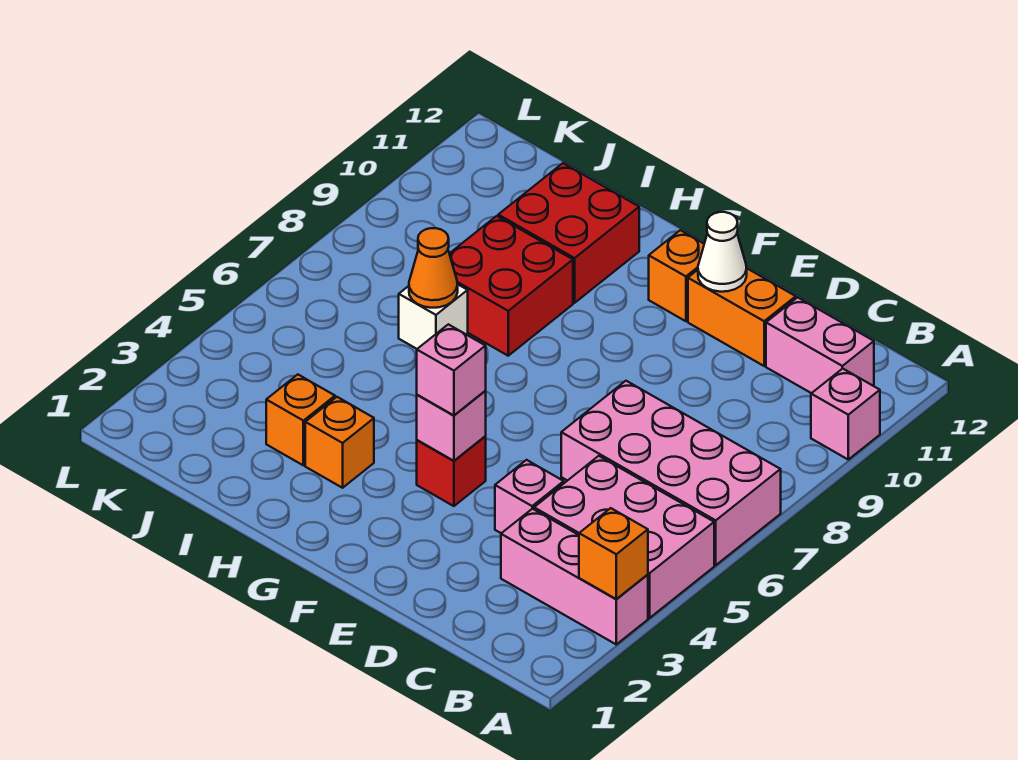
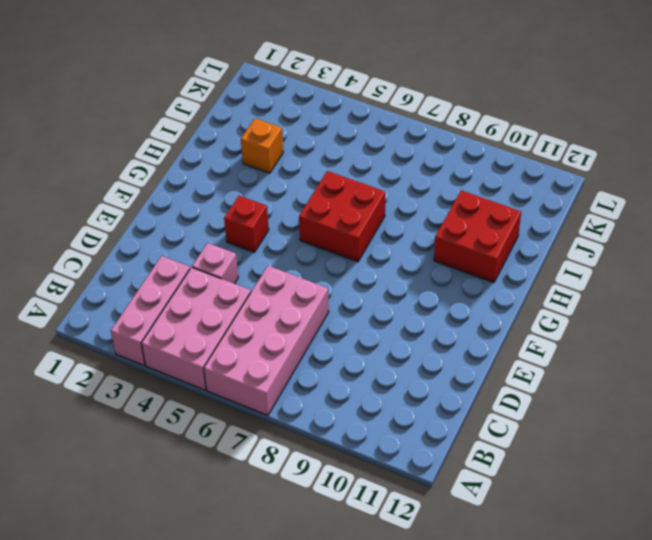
red brick G6:H7 level 1 -> red brick H8:I9 level 1
none -> pink brick A10 level 1
none -> pink brick B11:C11 level 1
none -> orange brick D11:E11 level 1

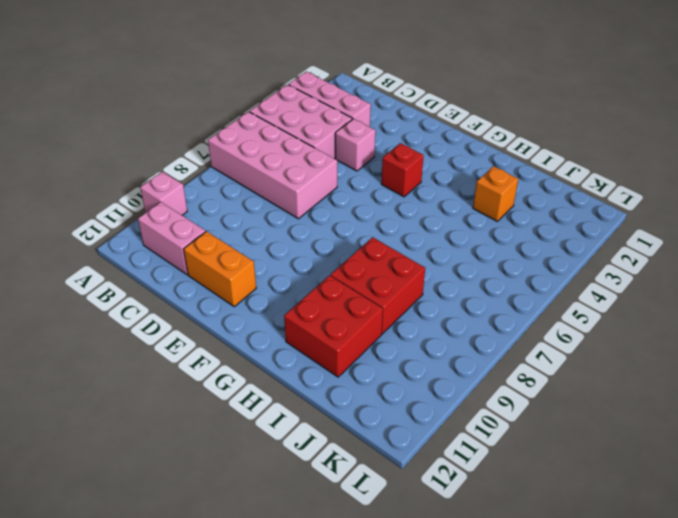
none -> orange brick F11 level 1
none -> orange brick H3 level 1
none -> white brick I7 level 1

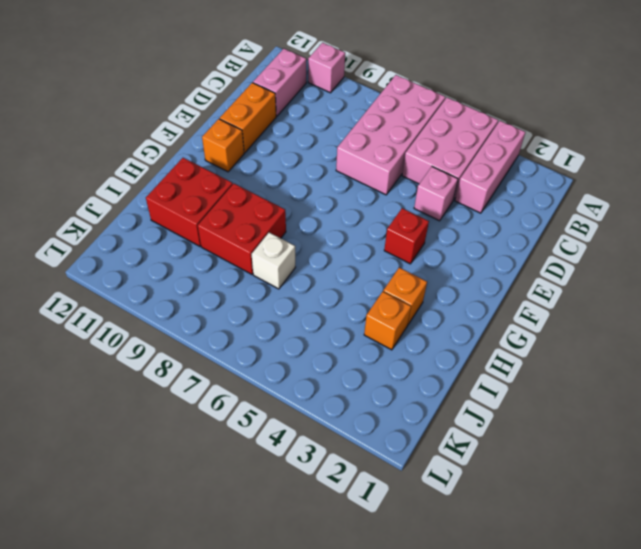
none -> orange brick A3 level 2
none -> white cone E11 level 2
none -> pink brick F4 level 2

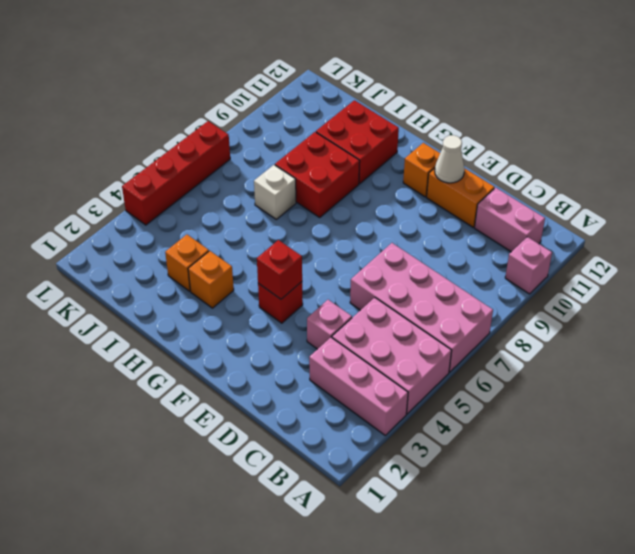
red brick F4 level 2 -> pink brick F4 level 2
red brick L4:L7 level 1 -> none
none -> orange brick A3 level 2
none -> orange cone I7 level 2
none -> pink brick F4 level 3

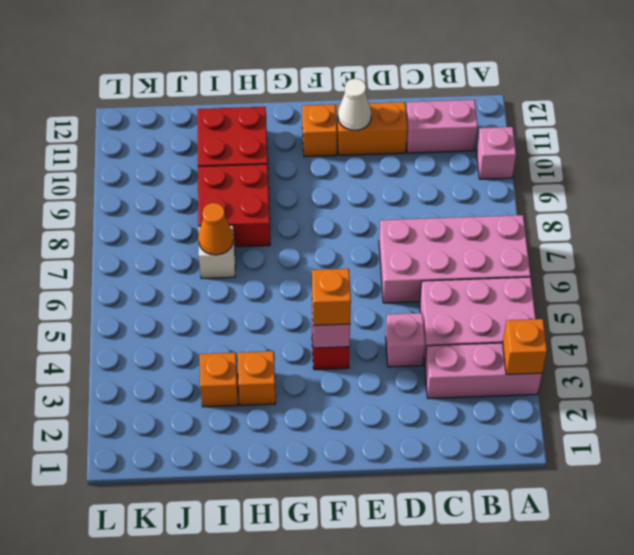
orange brick F4 level 3 -> pink brick F4 level 3

